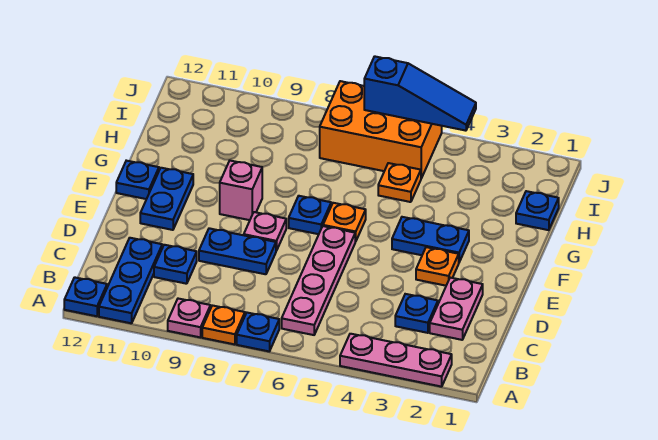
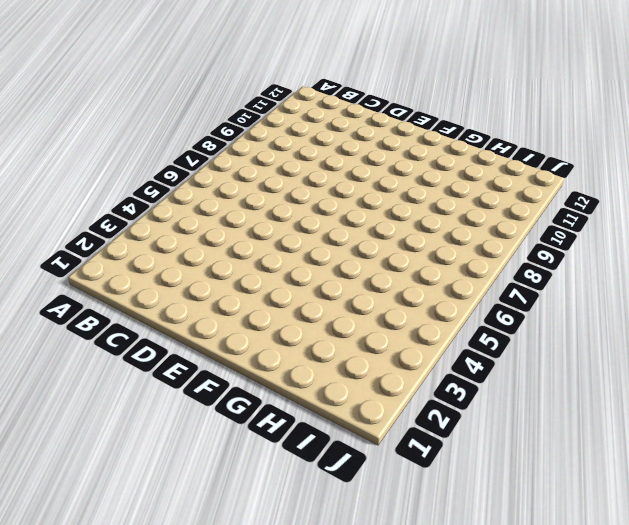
none -> pink plate A2:A4 level 1
none -> blue plate A7 level 1
none -> orange plate A8 level 1

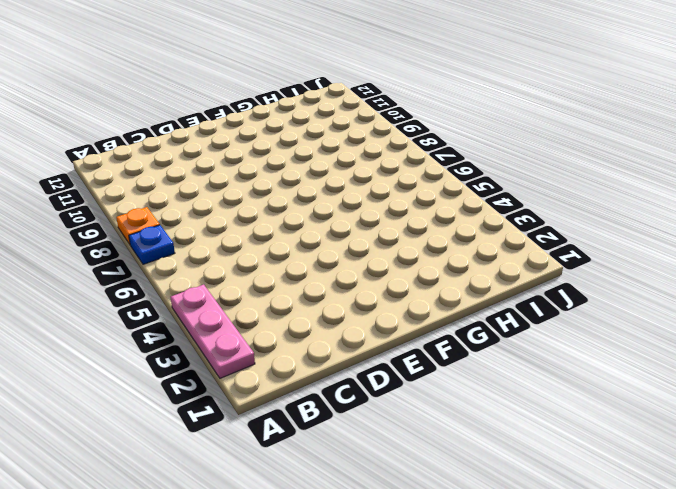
none -> pink plate A9 level 1
none -> blue plate A11:C11 level 1
none -> blue plate A12 level 1

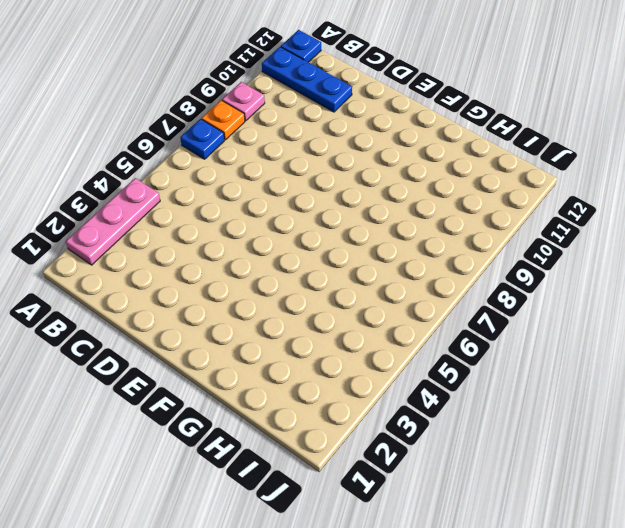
none -> pink plate B6:E6 level 1
none -> pink plate C2:D2 level 1
none -> blue plate C3 level 1

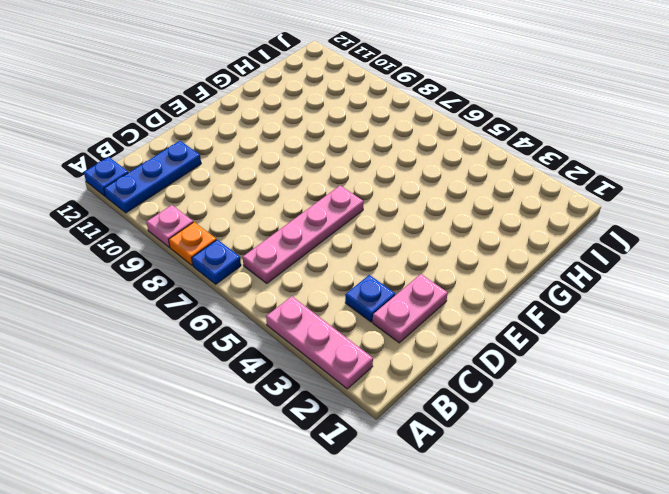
none -> blue plate C10 level 1
none -> blue plate D8:D9 level 1
none -> orange plate E3 level 1

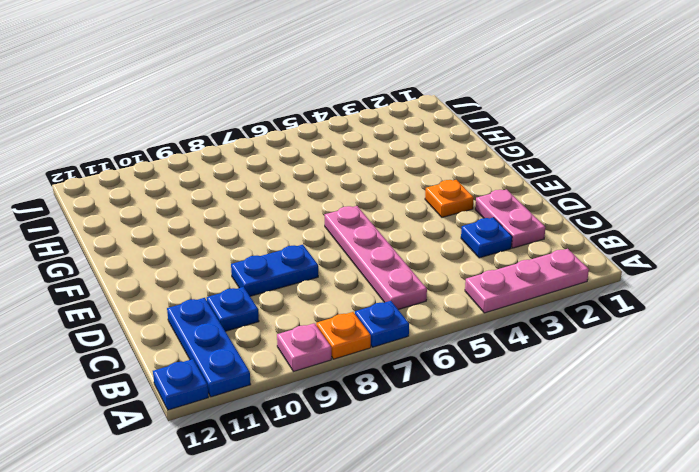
none -> pink plate E8 level 1
none -> blue plate E11:F11 level 1
none -> blue plate F3:F4 level 1

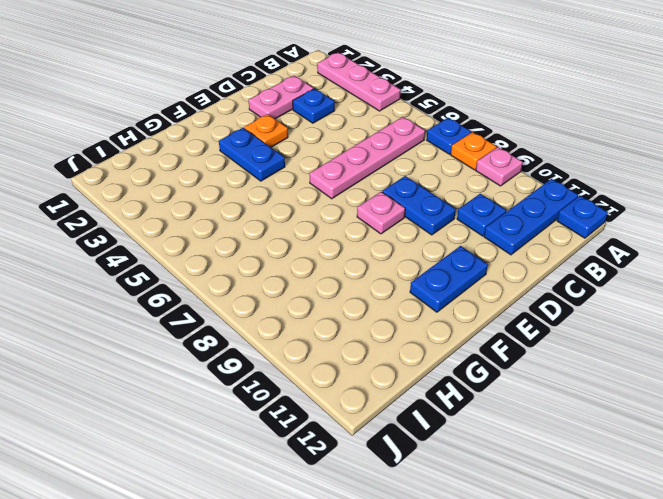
none -> orange plate F6 level 1
none -> blue plate F7 level 1
none -> pink brick F9 level 1

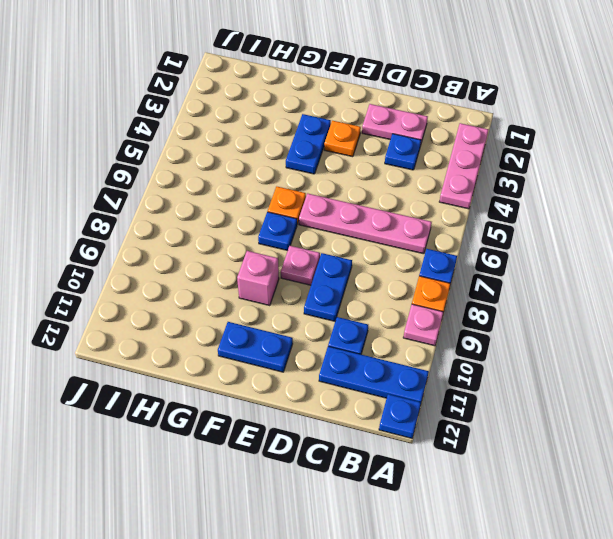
none -> blue plate F12 level 1
none -> blue plate H1 level 1
none -> orange plate H5 level 1

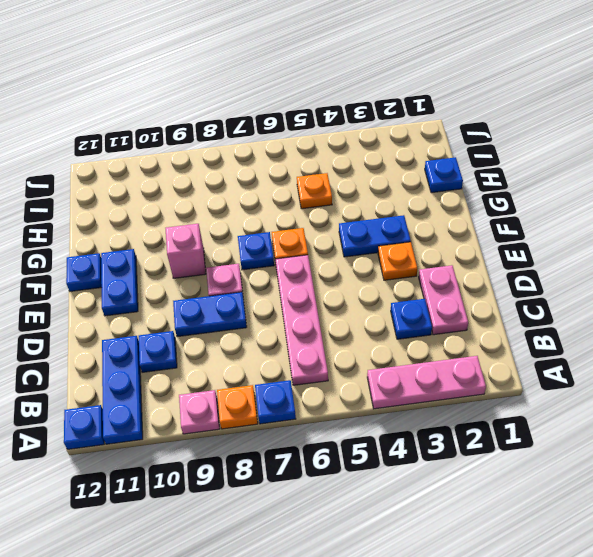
none -> orange brick I5:J7 level 1
none -> blue slope J4:J6 level 2 top 6

